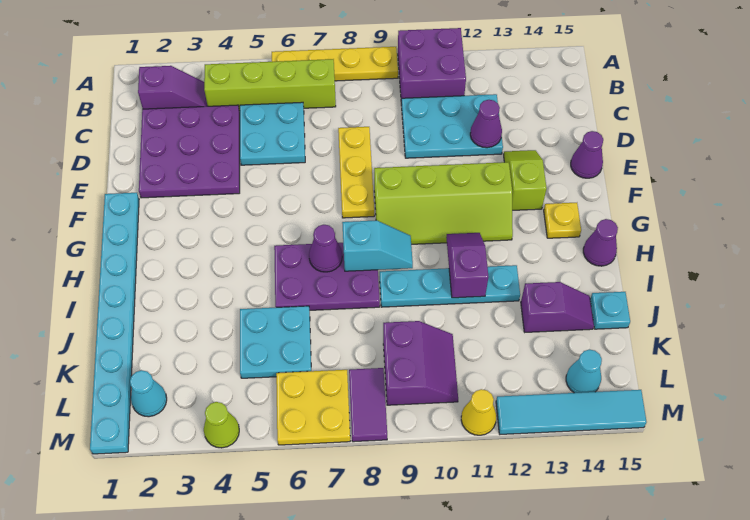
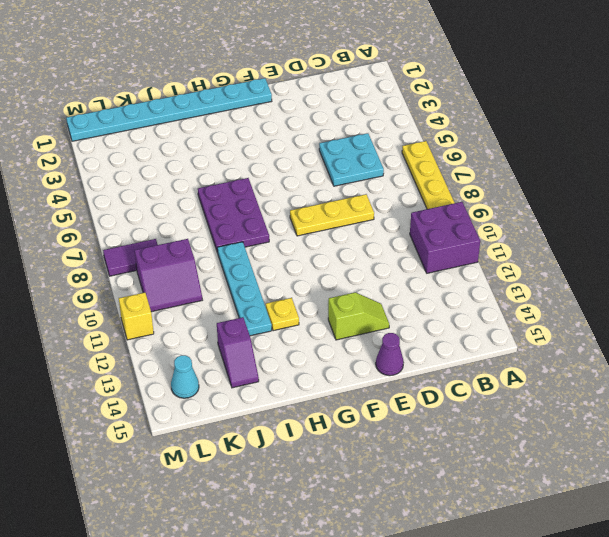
yellow plate H12 level 1 -> yellow plate G14 level 1
yellow brick M11 level 1 -> yellow cone M11 level 1
none -> purple slope B2:B3 level 1 top 2
none -> lime brick B4:B7 level 1
none -> purple plate C2:E4 level 1
none -> cyan plate C10:D12 level 1

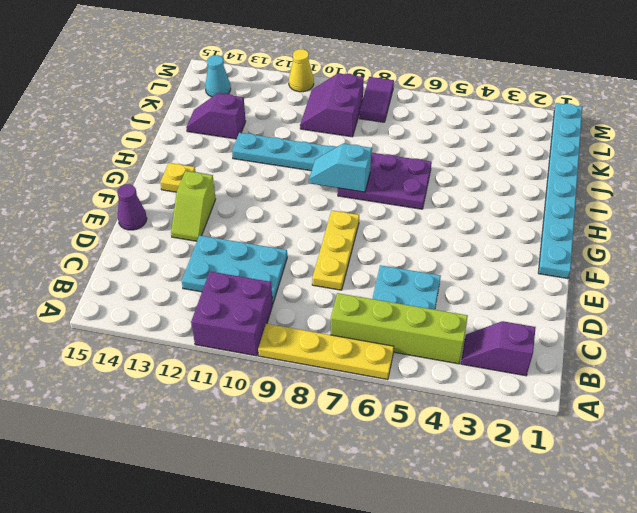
none -> purple plate C2:E4 level 1
none -> lime slope F9:G12 level 1 top F
none -> purple cone H15 level 1
none -> cyan plate J5:K6 level 1

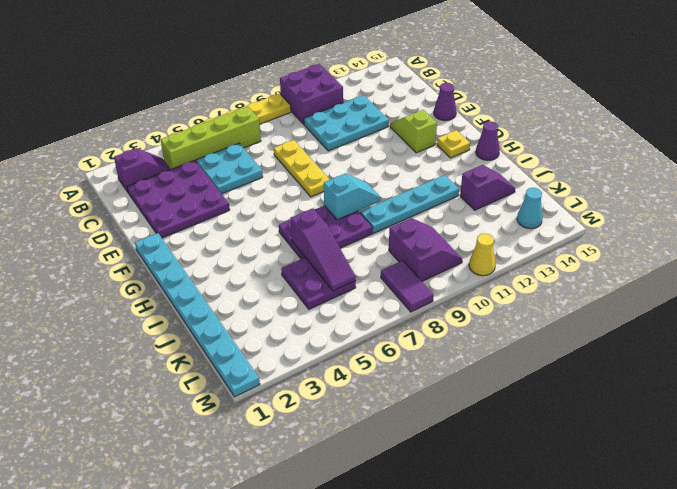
purple slope I6:K6 level 2 top I -> none
purple plate J5:K6 level 1 -> cyan plate J5:K6 level 1
none -> lime slope F9:G12 level 1 top F
none -> cyan plate J15 level 1
none -> cyan cone L2 level 1
none -> yellow plate L6:M7 level 1

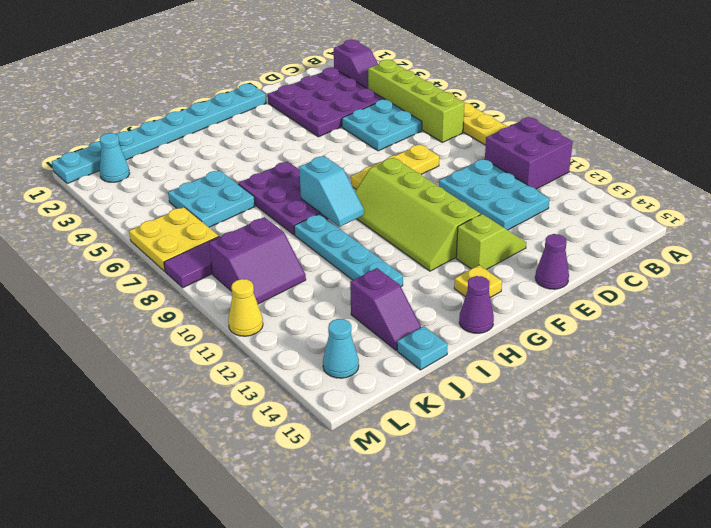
none -> lime cone M4 level 1
none -> cyan tile M12:M15 level 1
none -> purple cone D12 level 2
none -> purple cone H7 level 2

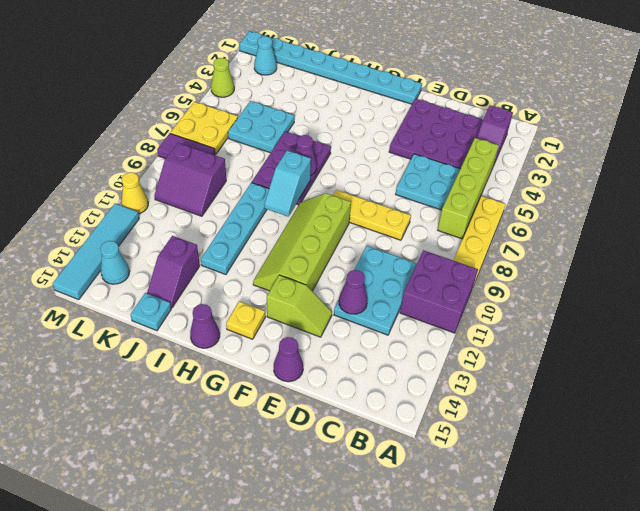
none -> purple slope H11:I11 level 2 top I

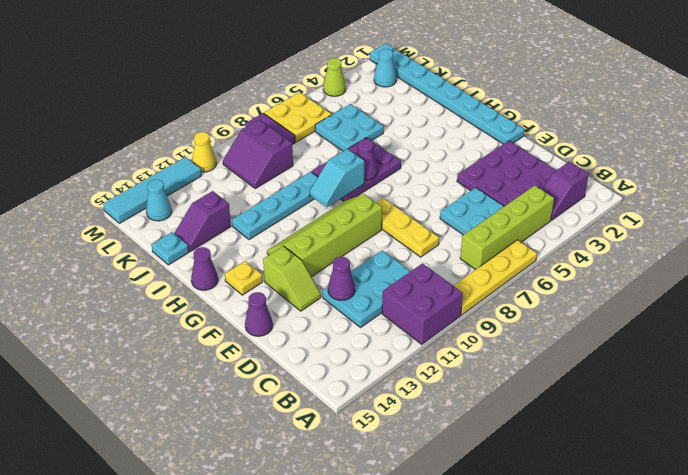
none -> purple slope H11:I11 level 2 top I

